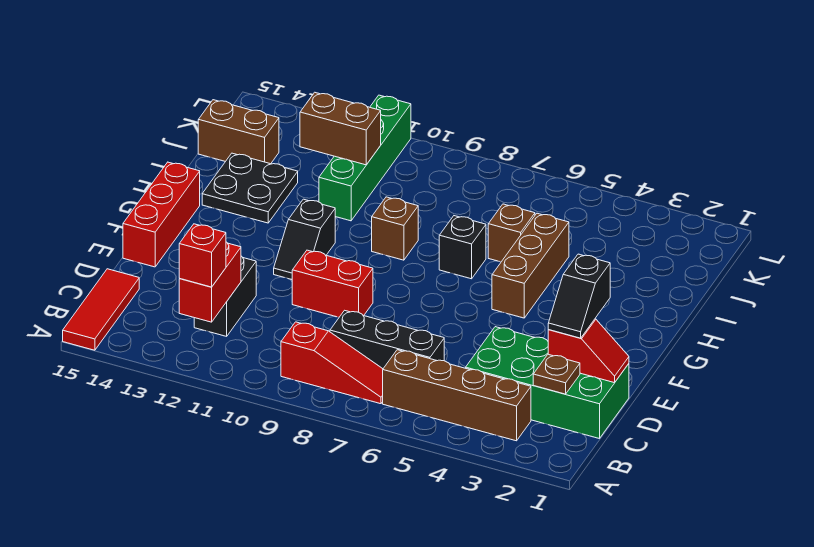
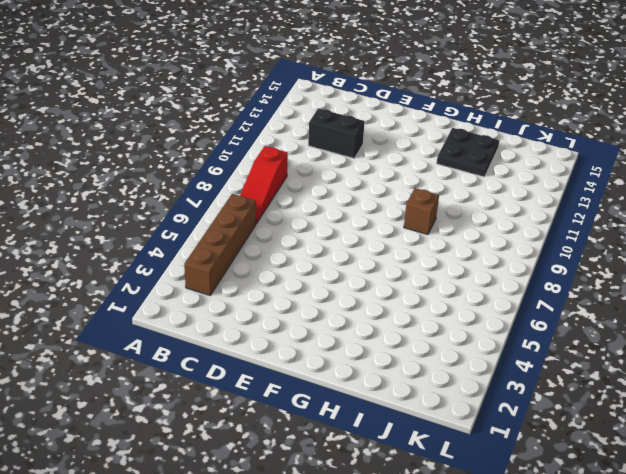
none -> red tile A15:C15 level 1
none -> green brick C1:D4 level 1
none -> black brick C6:C8 level 1

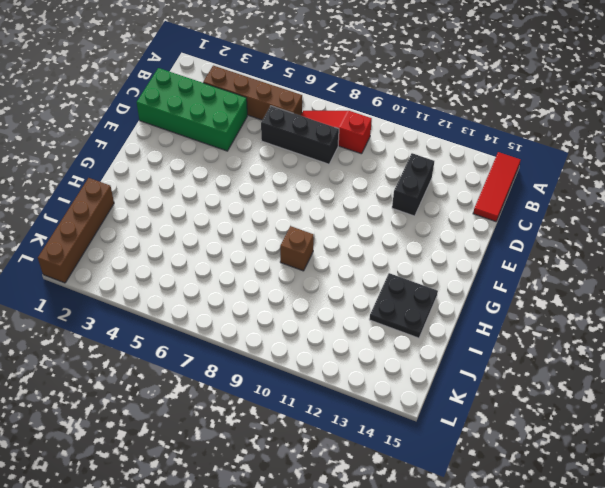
brown brick I1:L1 level 1 -> none
none -> red brick E9:E10 level 1
none -> red brick E15:G15 level 1
none -> black slope F11:G11 level 1 top G

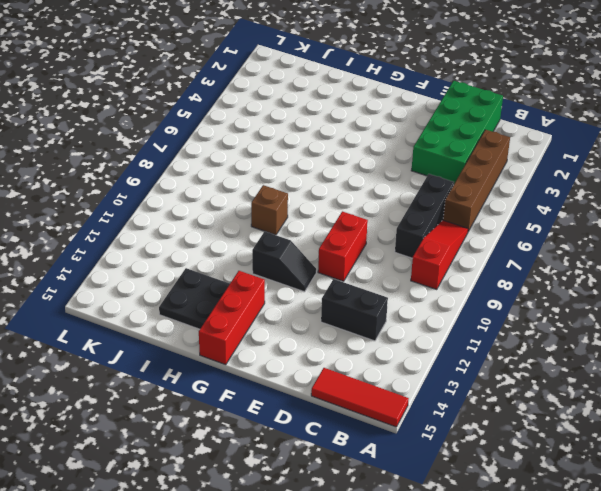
red brick G13:G15 level 1 -> red brick E15:G15 level 1
none -> brown brick G5:I5 level 1
none -> black brick H7 level 1
none -> brown brick I6 level 1

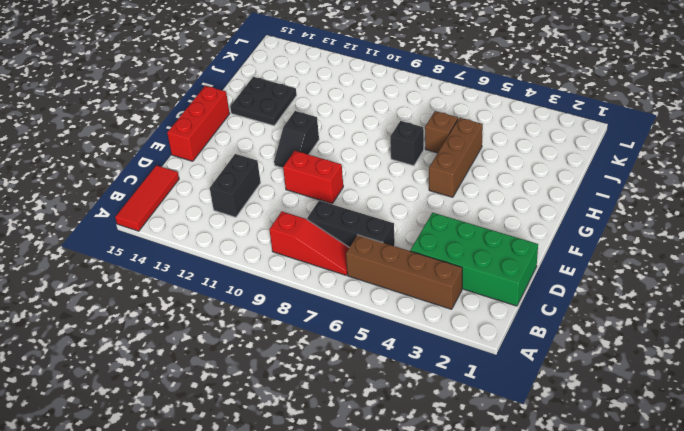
none -> brown brick H9 level 1
none -> green brick I11:L11 level 1
none -> brown brick J14:J15 level 1

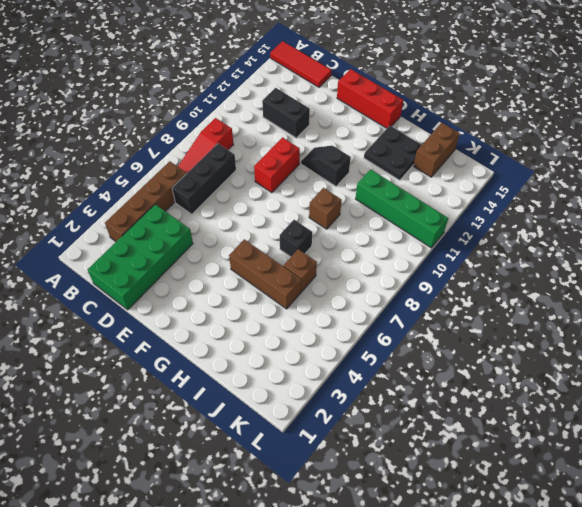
none -> red brick B12:C12 level 2
none -> brown plate C2 level 2
none -> red slope D1:D2 level 2 top 2

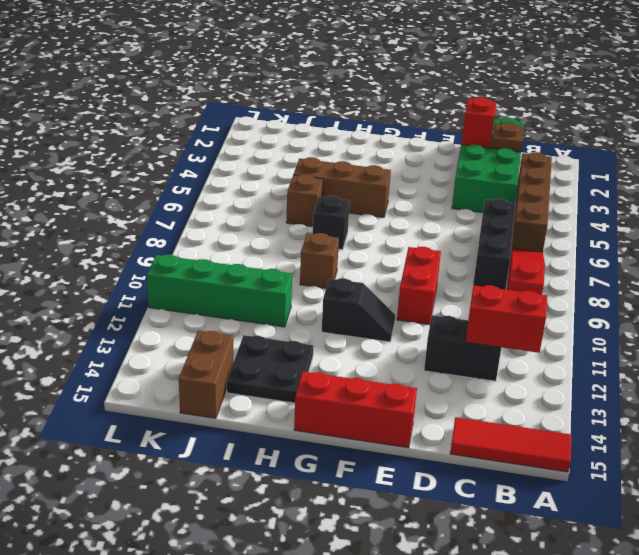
none -> brown brick J11:J12 level 2
none -> red brick B12 level 3
none -> black slope D2:E2 level 3 top E

